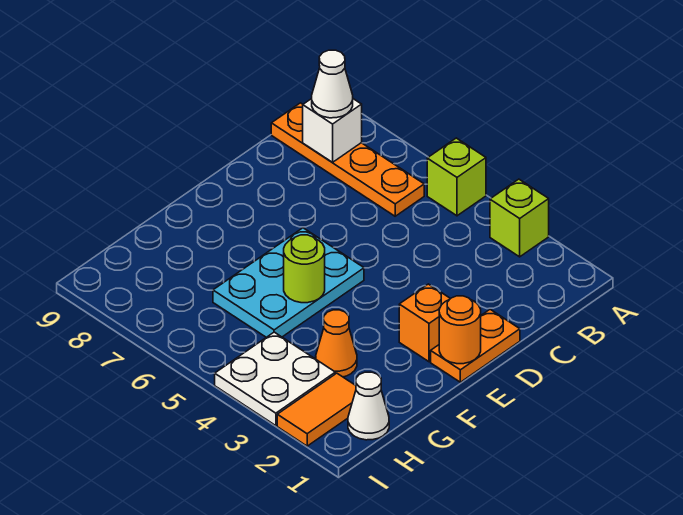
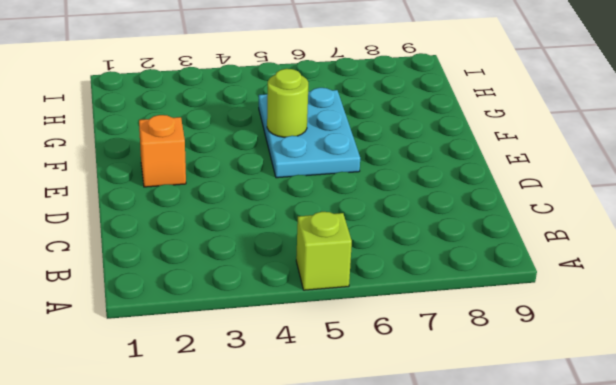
none -> lime brick A3 level 1
none -> orange plate B6:B9 level 1
none -> orange plate D1:E1 level 1

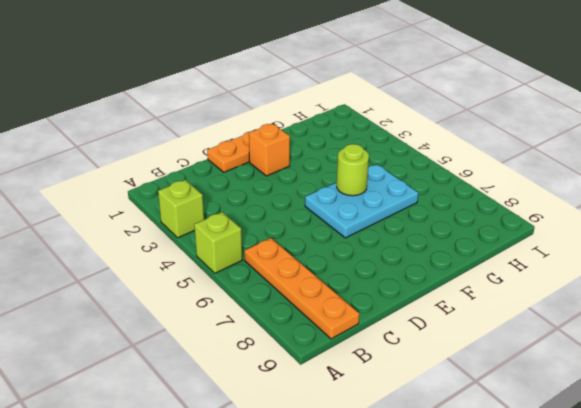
none -> orange cone G3 level 1
none -> white cone H1 level 1
none -> orange tile H2:I2 level 1

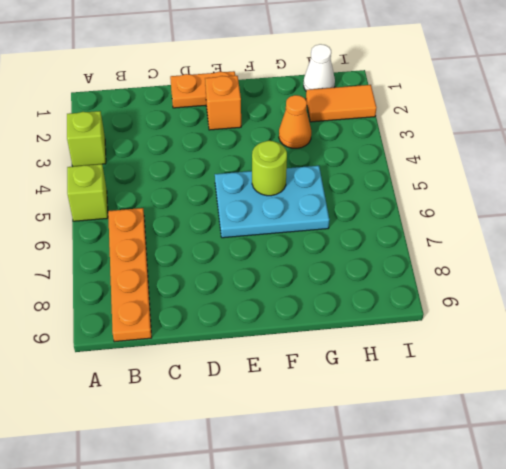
none -> white plate H3:I4 level 1
none -> white brick B8 level 2
none -> orange round brick E1 level 2

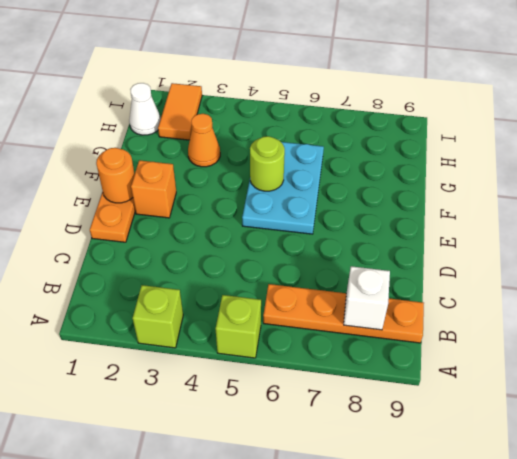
none -> white plate H3:I4 level 1
none -> white cone B8 level 3

